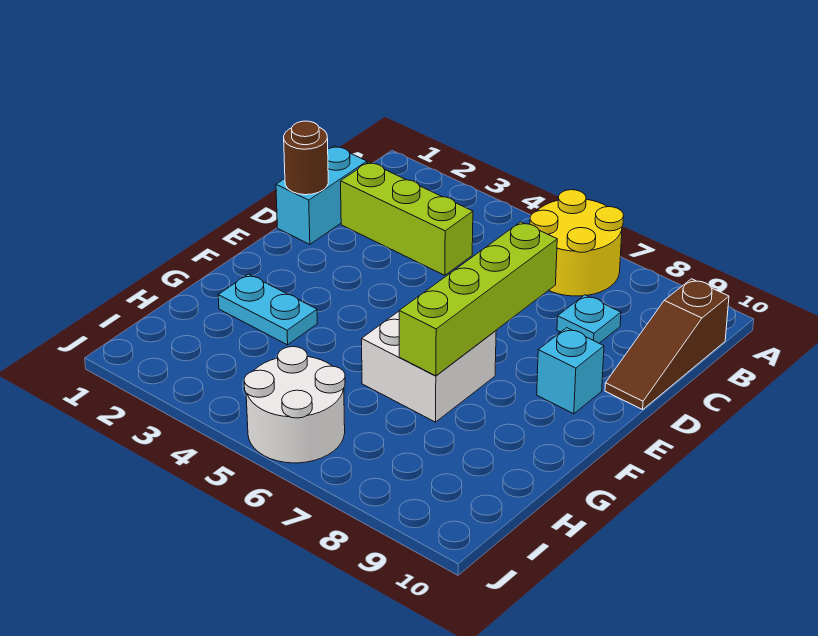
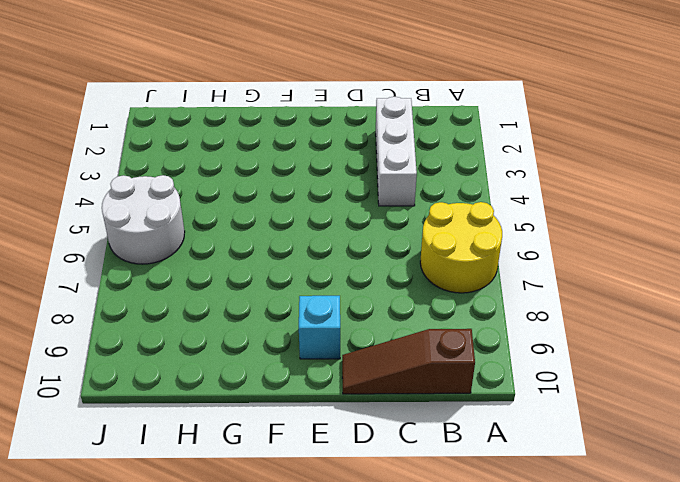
white brick C2:C4 level 1 -> lime brick C2:C4 level 1
none -> cyan brick C1:D1 level 1
none -> cyan plate C8 level 1

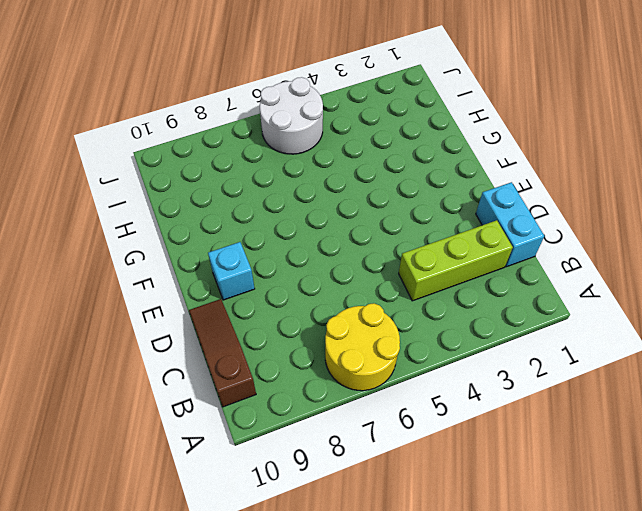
none -> cyan plate C8 level 1
none -> white brick F6:G7 level 1

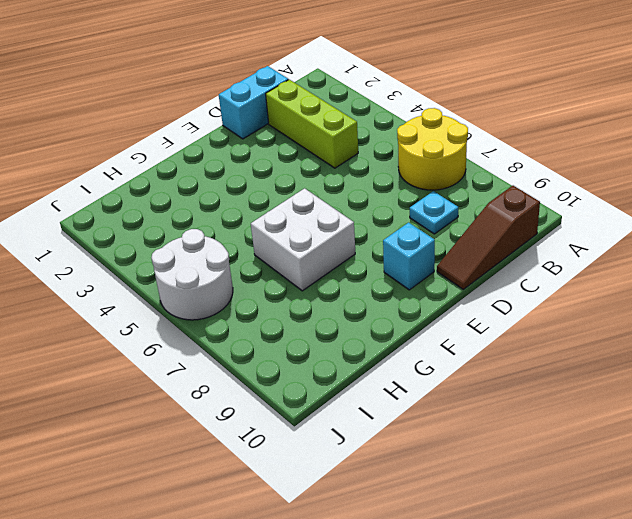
none -> cyan plate G2:G3 level 1
none -> brown round brick D1 level 2

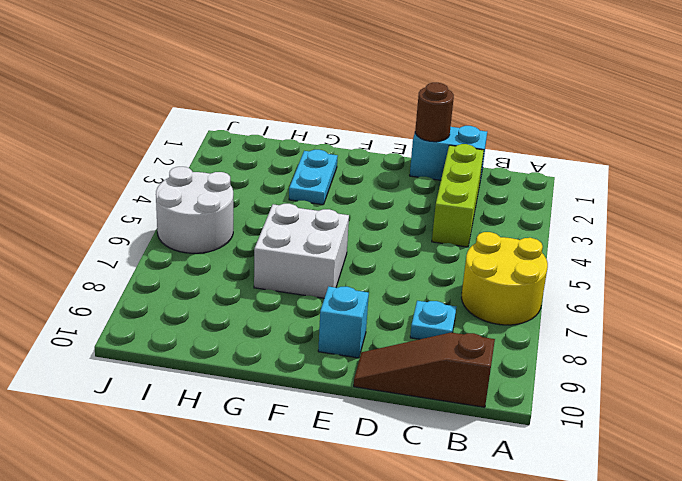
none -> lime brick D7:G7 level 2

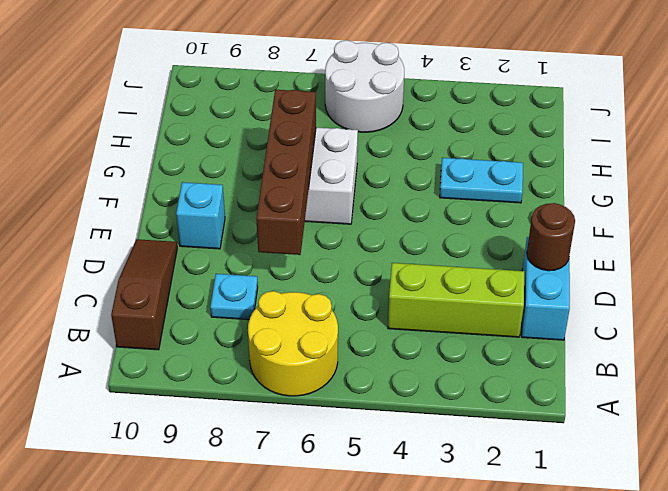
brown brick D7:G7 level 2 -> lime brick D7:G7 level 2

